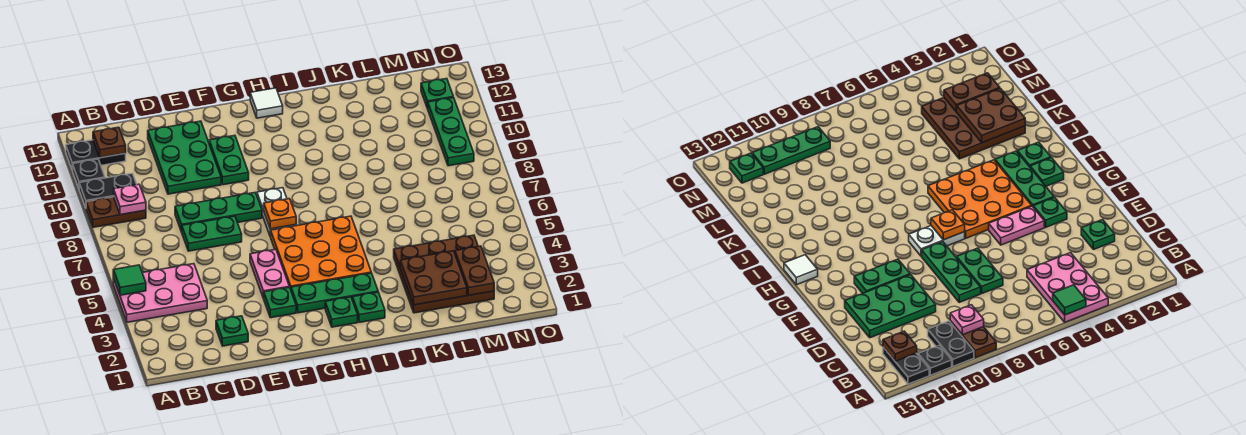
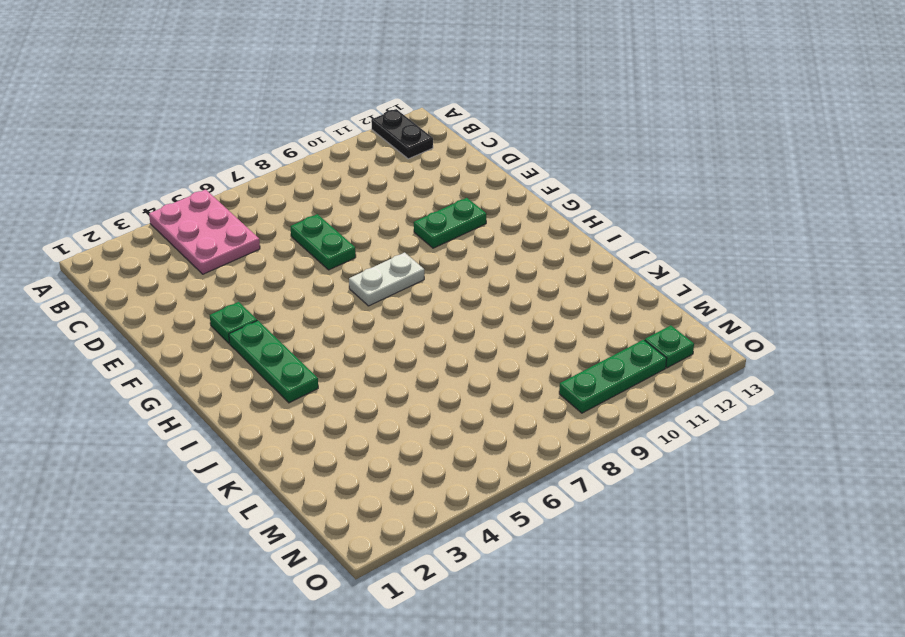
none -> brown plate A9:B9 level 1
none -> black plate A10:B10 level 1
none -> black plate A11 level 1

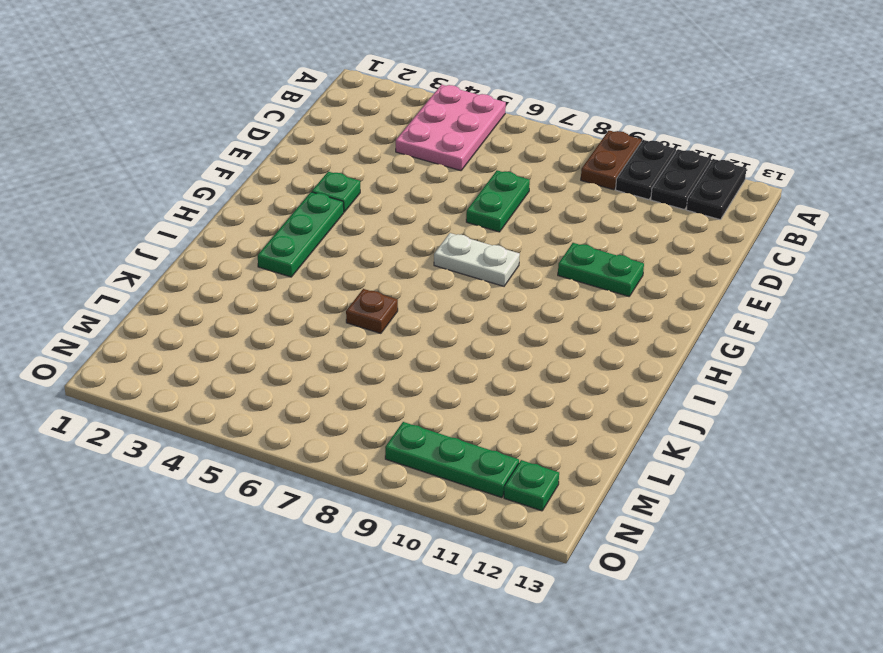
black plate A11:B11 level 1 -> black plate A11 level 1
brown plate J6 level 1 -> brown plate B12 level 2
none -> green plate D2 level 1
none -> green plate D8:F8 level 1
none -> green plate D10:E12 level 1

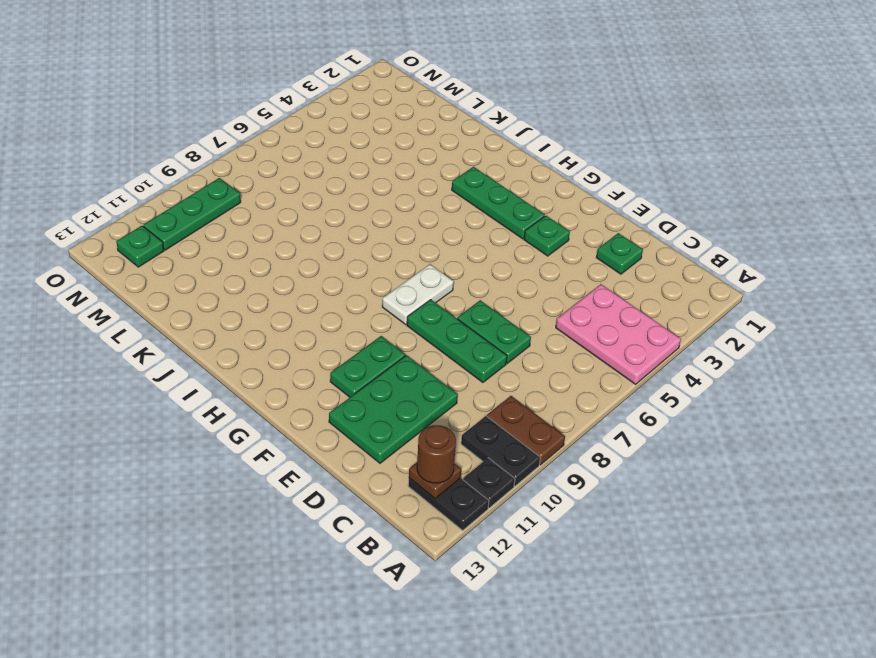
brown round brick B12 level 3 -> none
none -> pink plate F4:F5 level 1
none -> orange plate G4:I6 level 1
none -> green plate H2 level 1

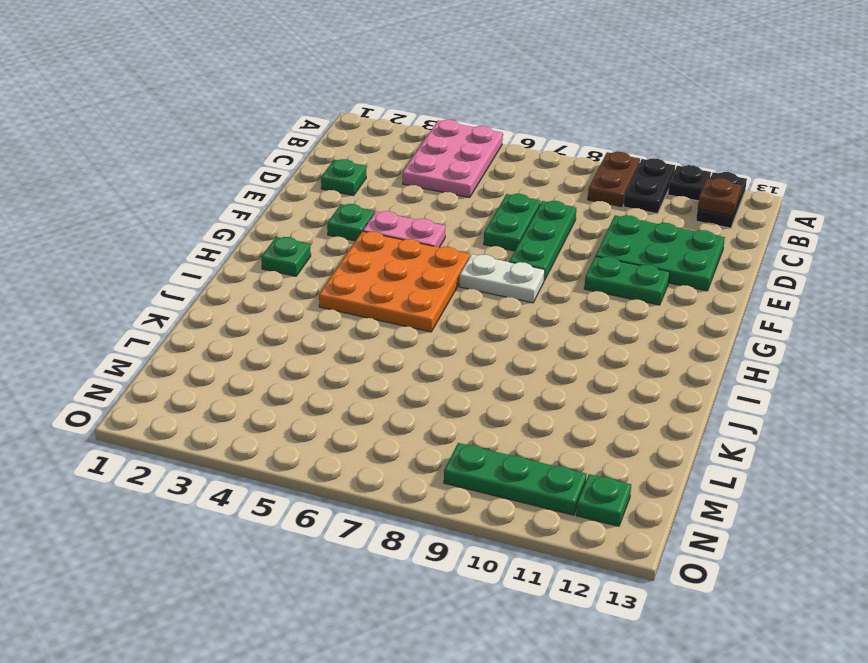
none -> green plate G3:I3 level 1
none -> white tile H13 level 1
none -> green plate I2 level 1

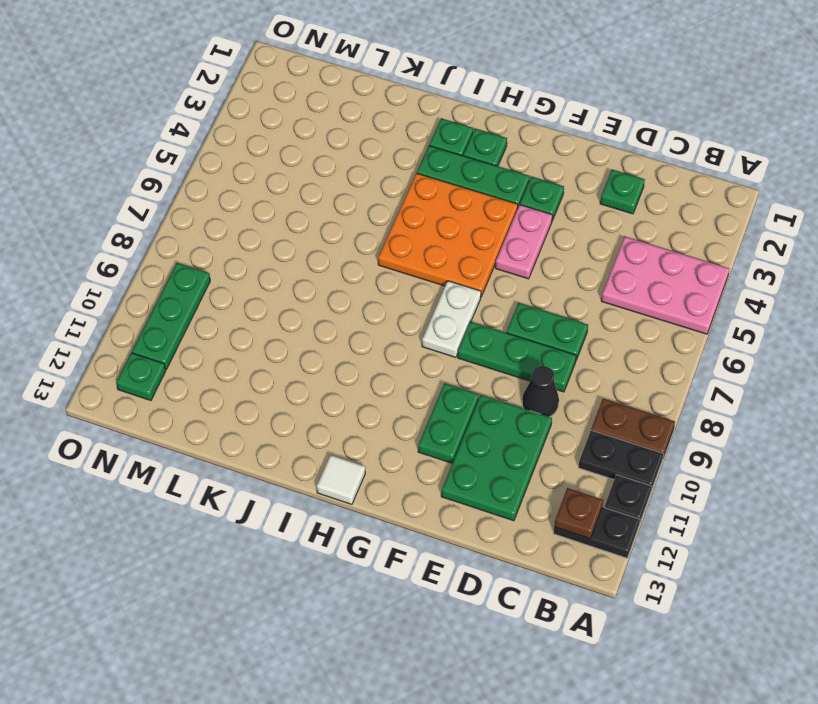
black cone D9 level 1 -> none
none -> brown plate K2:M4 level 1
none -> green tile A5 level 2
none -> pink plate B9 level 2

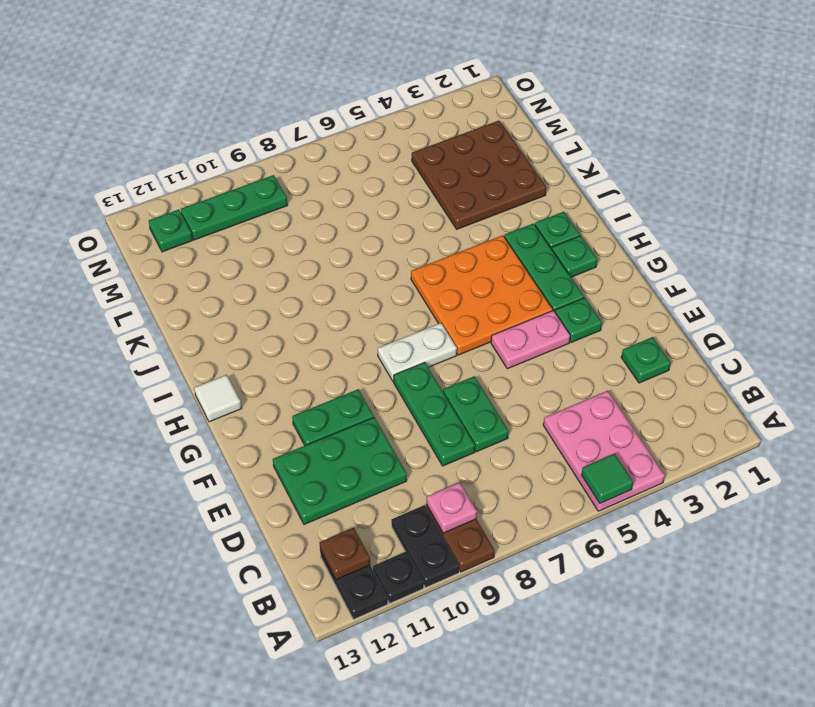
none -> orange plate G7 level 2
none -> brown plate K2:L3 level 2
none -> brown plate M2:M3 level 2

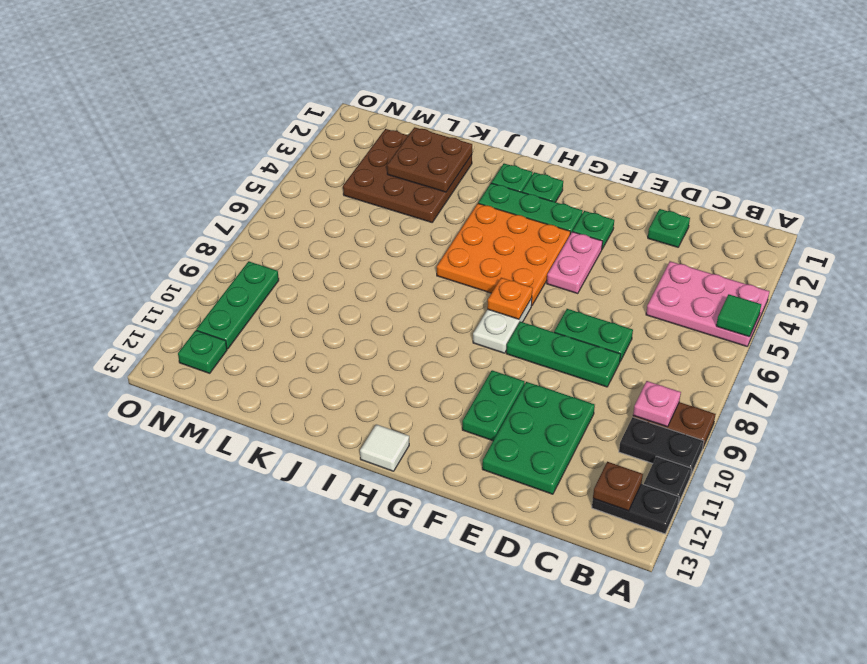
none -> brown plate M2:M3 level 2

